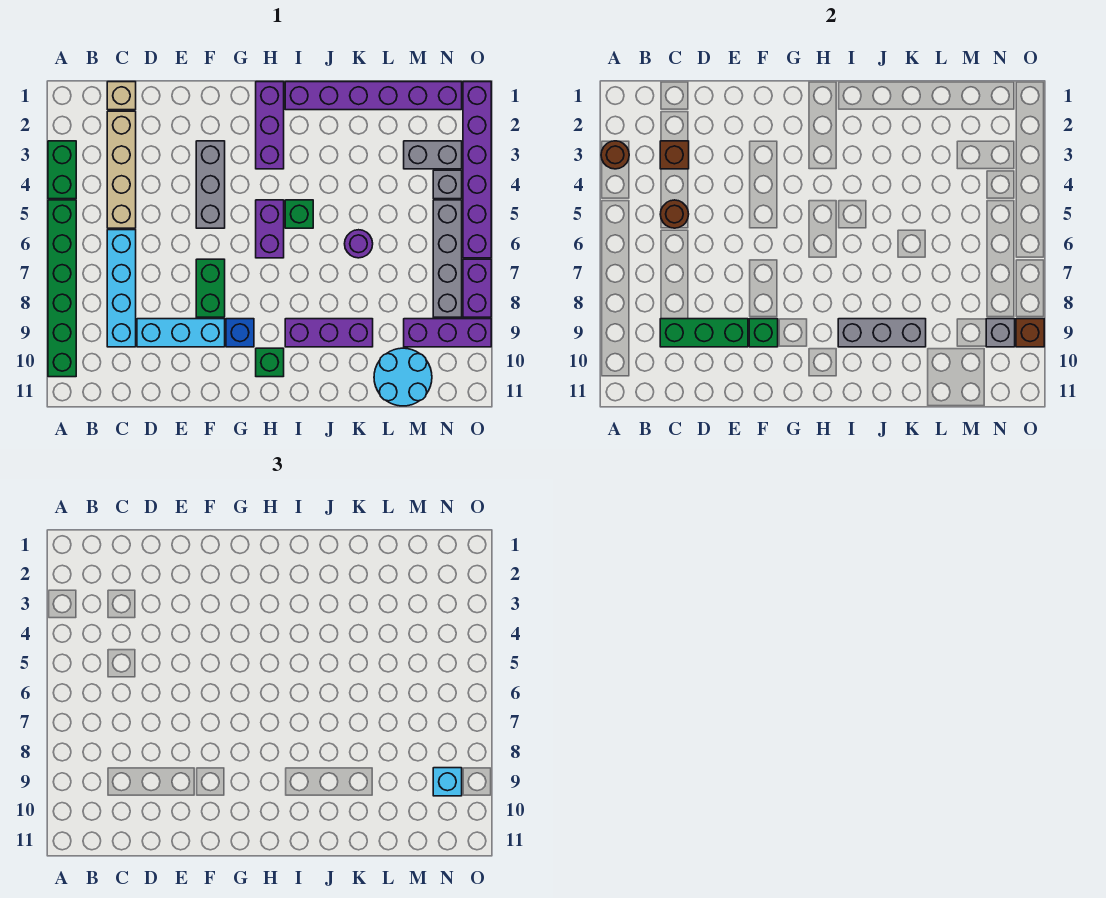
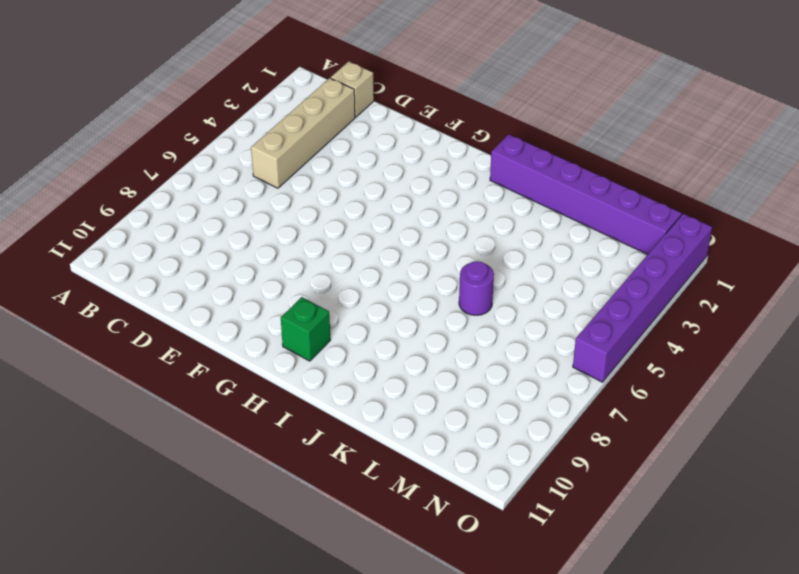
none -> green brick A3:A4 level 1
none -> green brick A5:A10 level 1
none -> cyan brick C6:C9 level 1
none -> cyan brick D9:F9 level 1

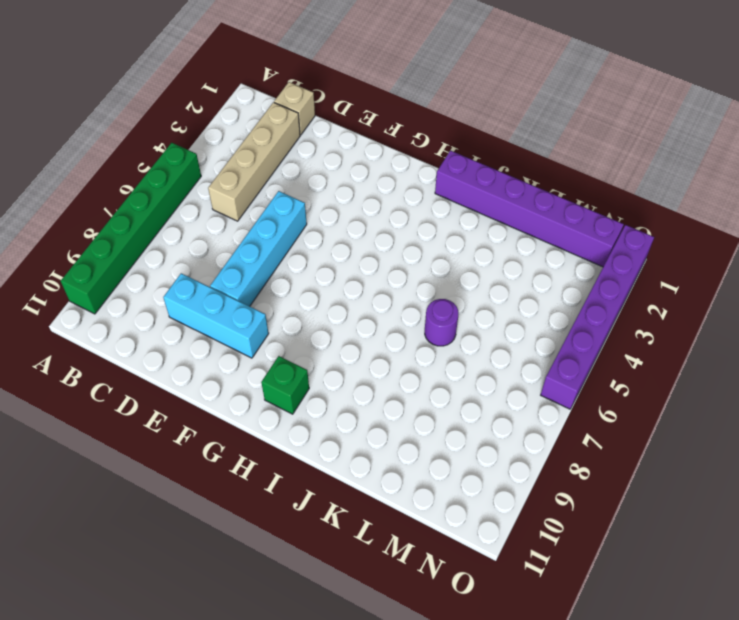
cyan brick E5:E8 level 1 -> cyan brick C6:C9 level 1
none -> green brick A3:A4 level 1
none -> grey brick F3:F5 level 1
none -> green brick F7:F8 level 1
none -> blue brick G9 level 1

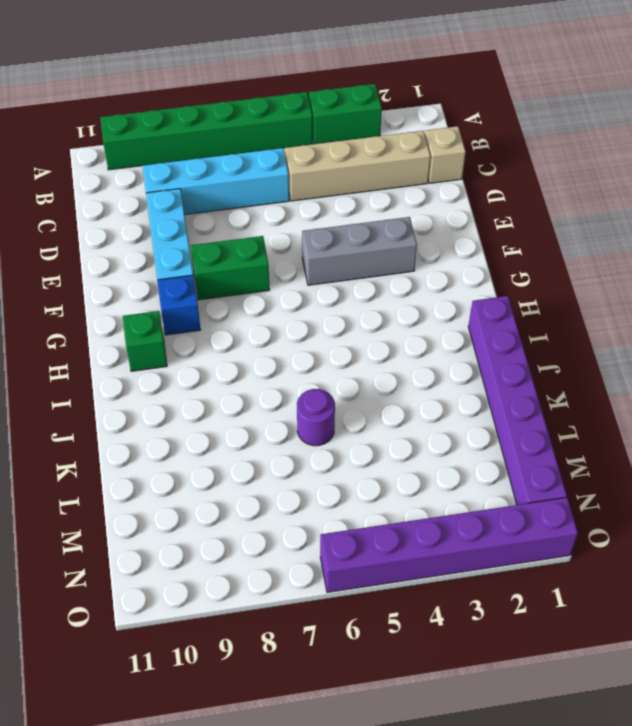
none -> purple brick H1:H3 level 1
none -> purple brick H5:H6 level 1
none -> green brick I5 level 1
none -> purple brick I9:K9 level 1

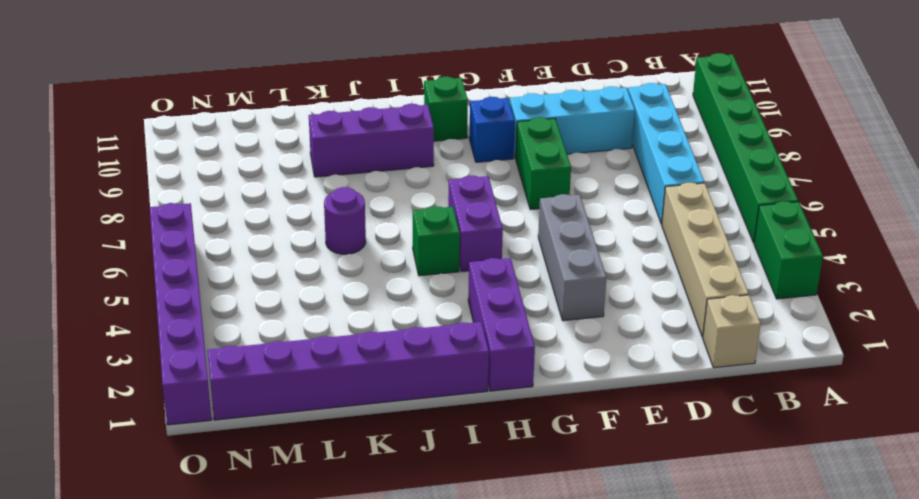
none -> cyan round brick L10:M11 level 1
none -> grey brick M3:N3 level 1
none -> purple brick M9:O9 level 1
none -> grey brick N4 level 1

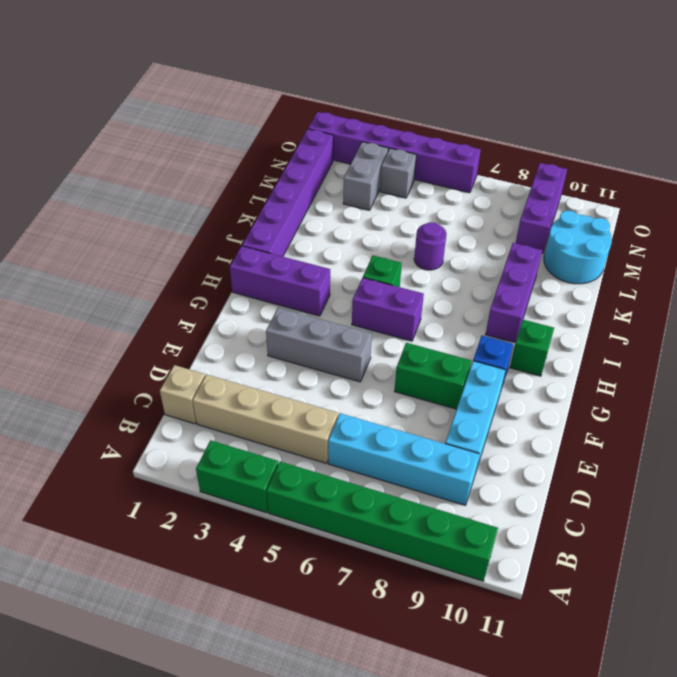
none -> grey brick N5:N8 level 1
none -> purple brick O7:O8 level 1
none -> brown round brick A3 level 2
none -> brown brick C3 level 2

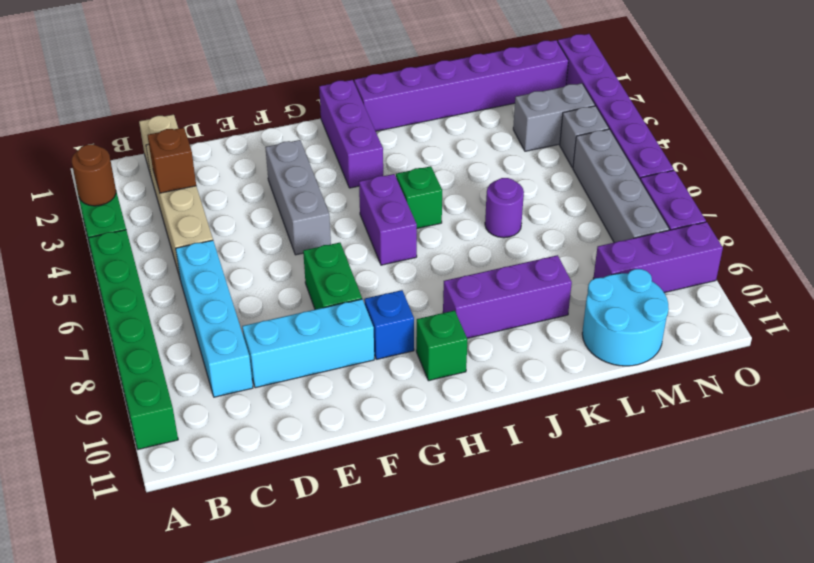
none -> brown round brick C5 level 2
none -> green brick C9:E9 level 2
none -> green brick F9 level 2
none -> grey brick I9:K9 level 2

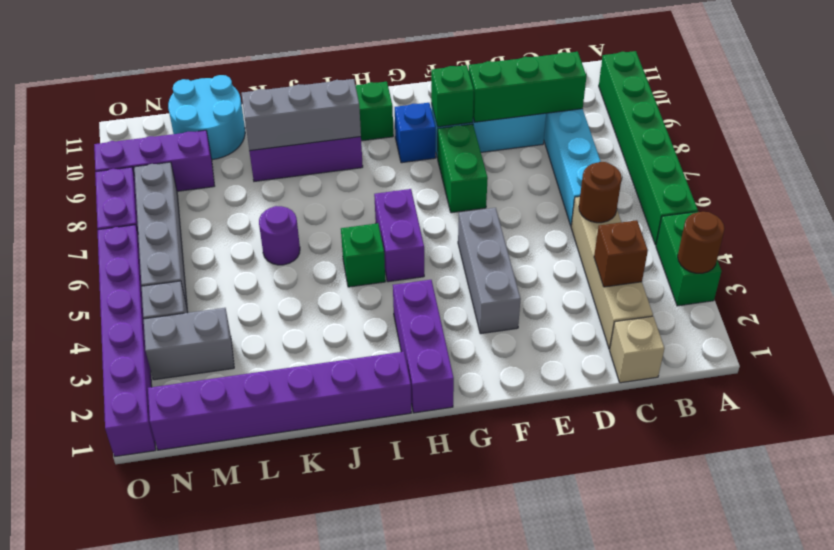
none -> grey brick N9 level 2
none -> brown brick O9 level 2
none -> cyan brick N9 level 3

